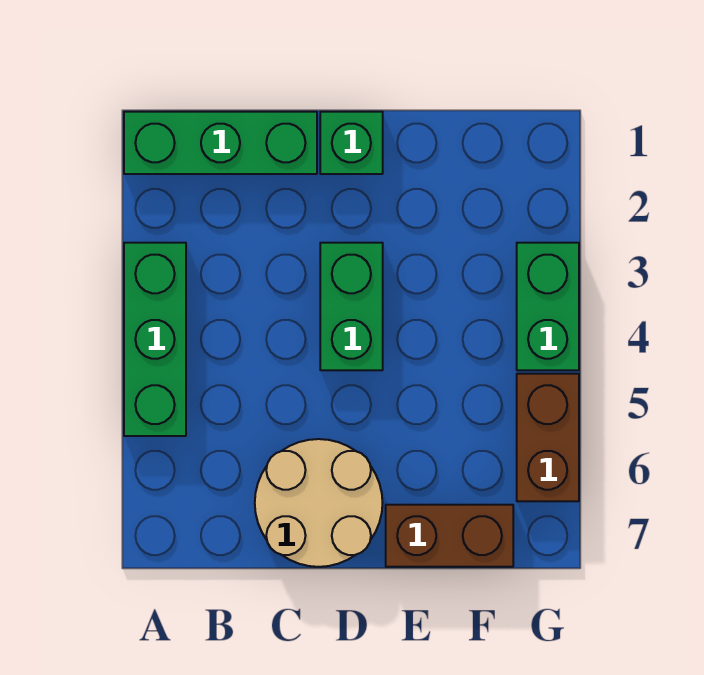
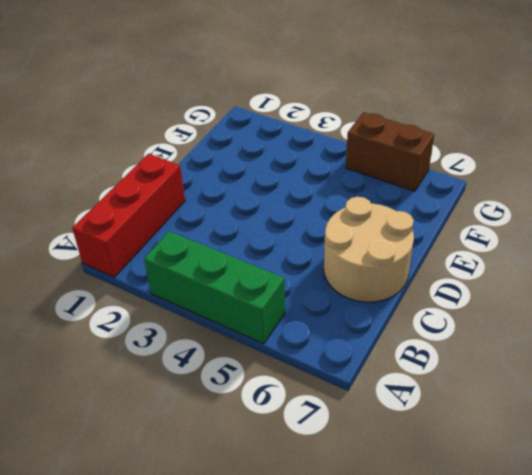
red brick A1:C1 level 1 -> green brick A1:C1 level 1
none -> green brick D1 level 1
none -> green brick D3:D4 level 1

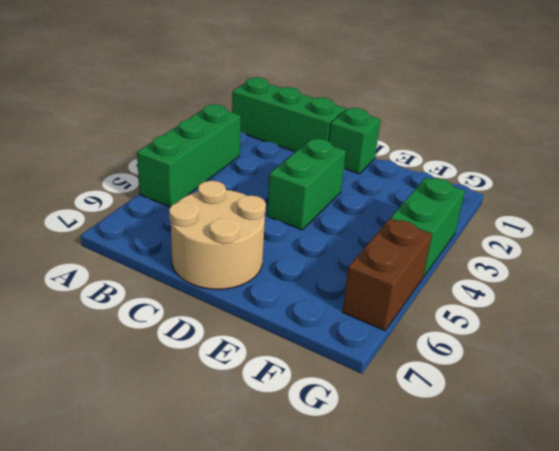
none -> brown brick E7:F7 level 1

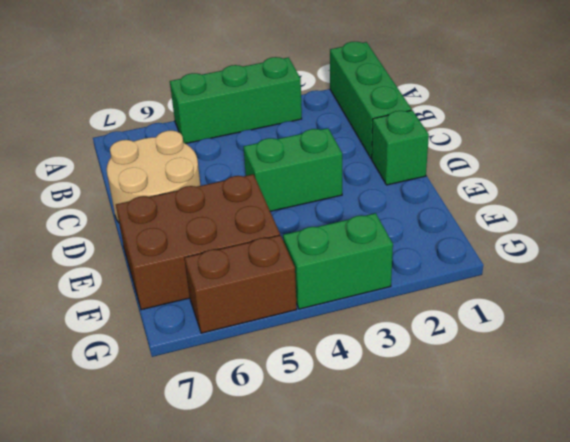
brown brick E5:F7 level 1 -> brown brick E7:F7 level 1

